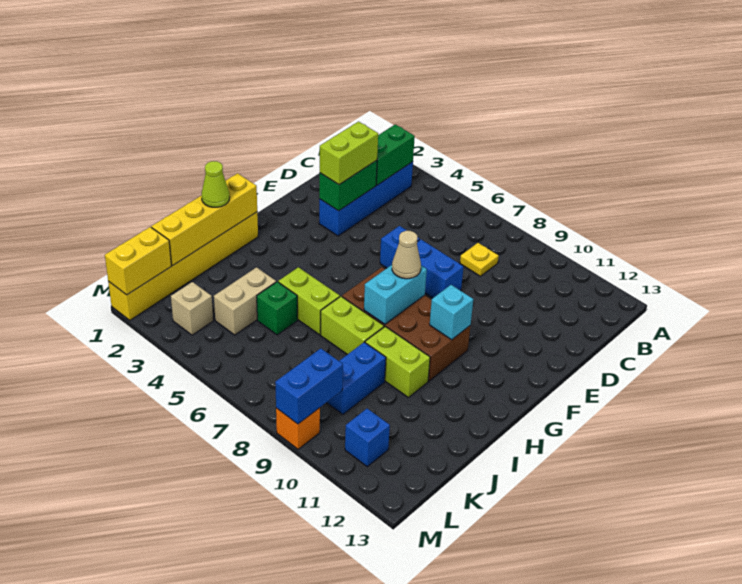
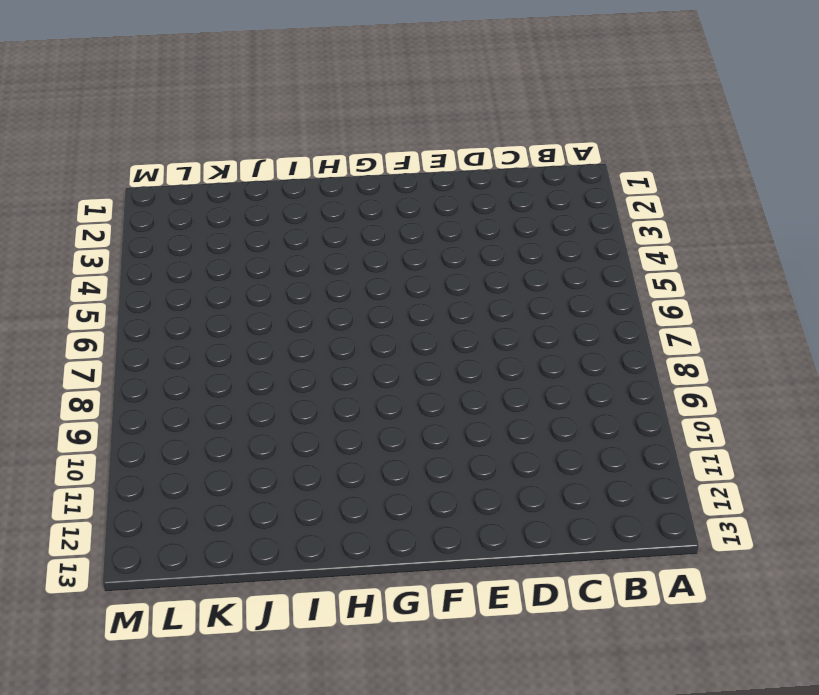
none -> blue brick B3:E3 level 1
none -> yellow plate C8 level 1
none -> blue brick E6 level 1

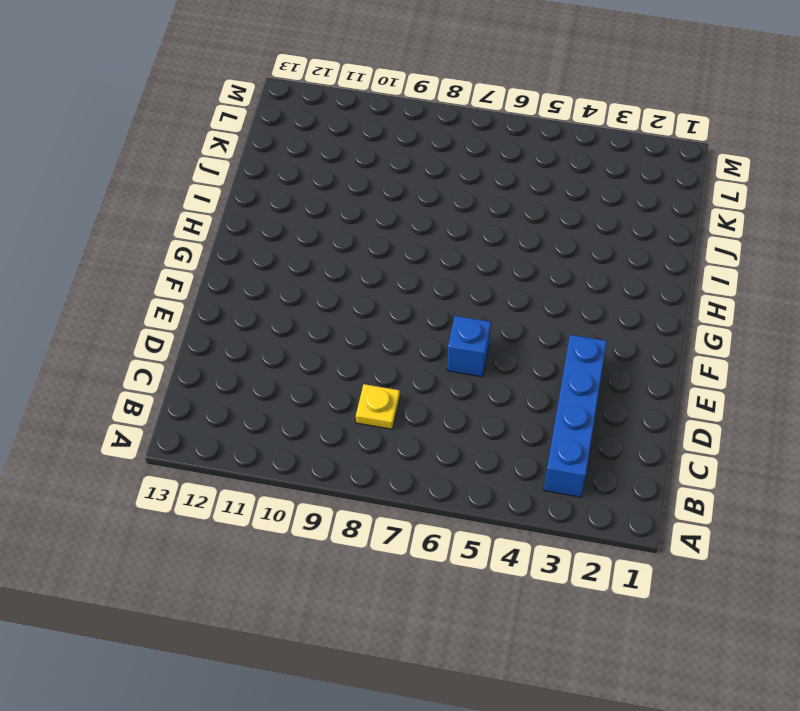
none -> blue brick E7:E8 level 1
none -> brown brick G7:H10 level 1
none -> yellow brick H1:M1 level 1

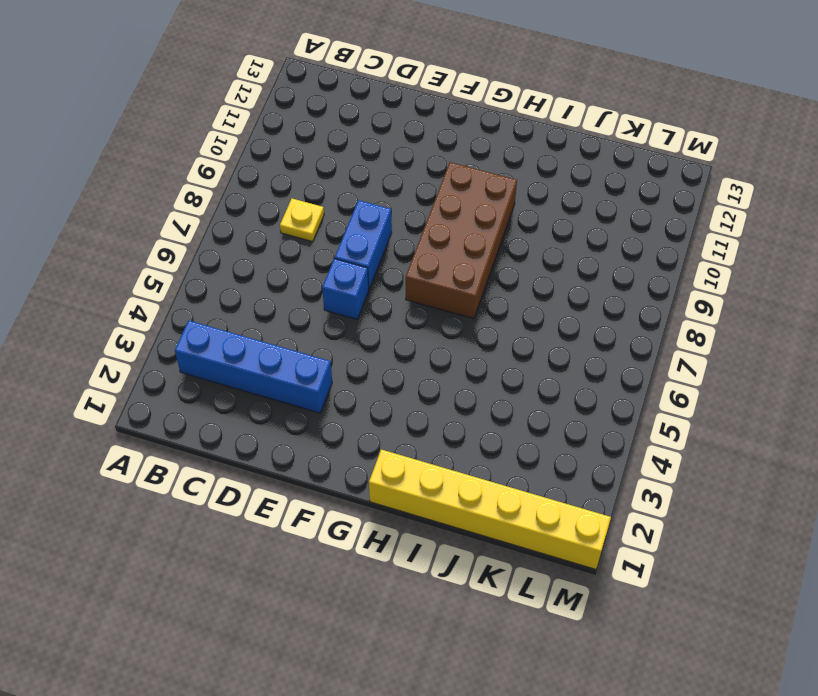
none -> lime brick I5:I6 level 1
none -> lime brick I7:I8 level 1
none -> lime brick I9:I10 level 1

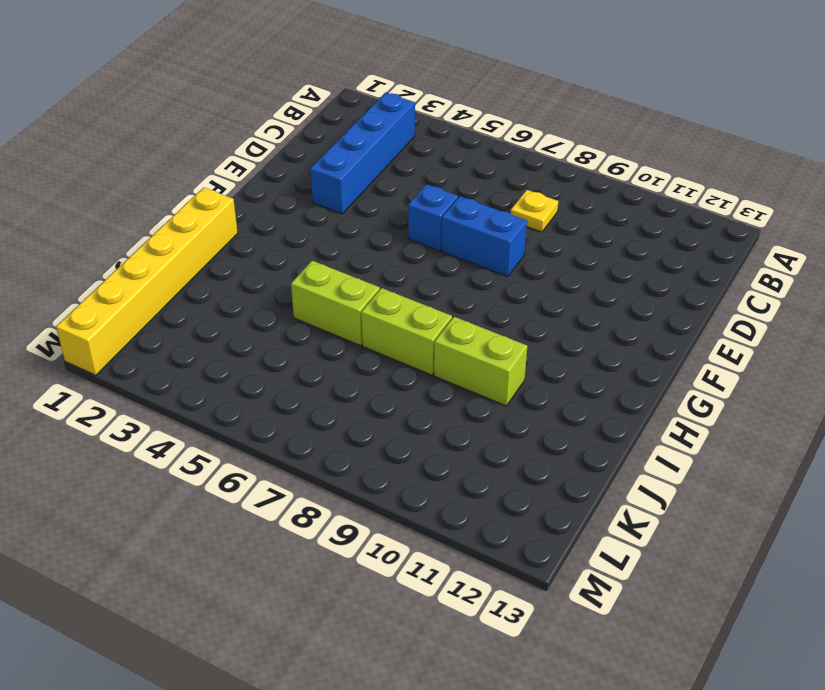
none -> brown brick G7:H10 level 1
none -> tan brick J4:K4 level 1
none -> green brick J5 level 1

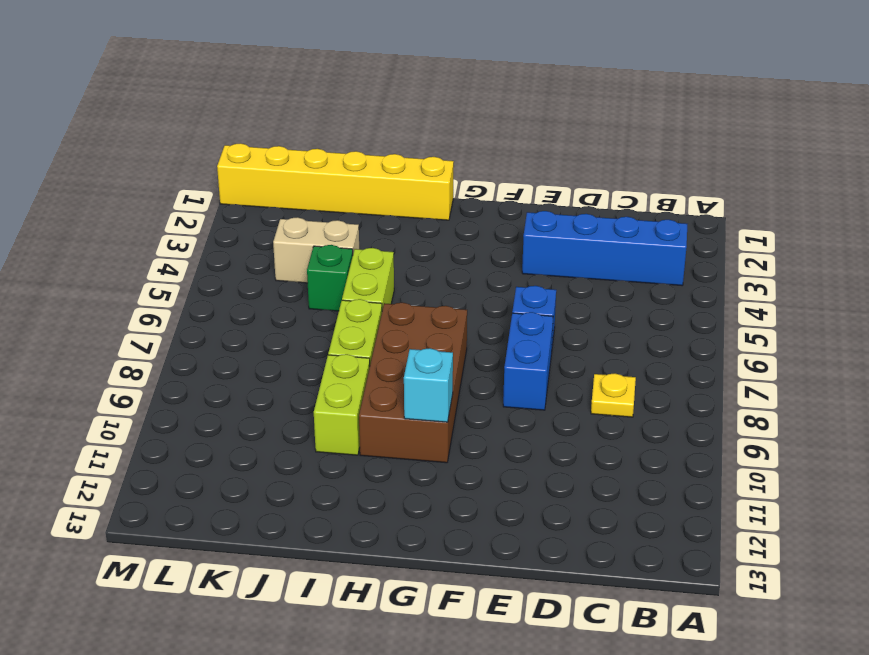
none -> blue brick J9:K9 level 1
none -> tan brick L3 level 1
none -> blue brick L11 level 1

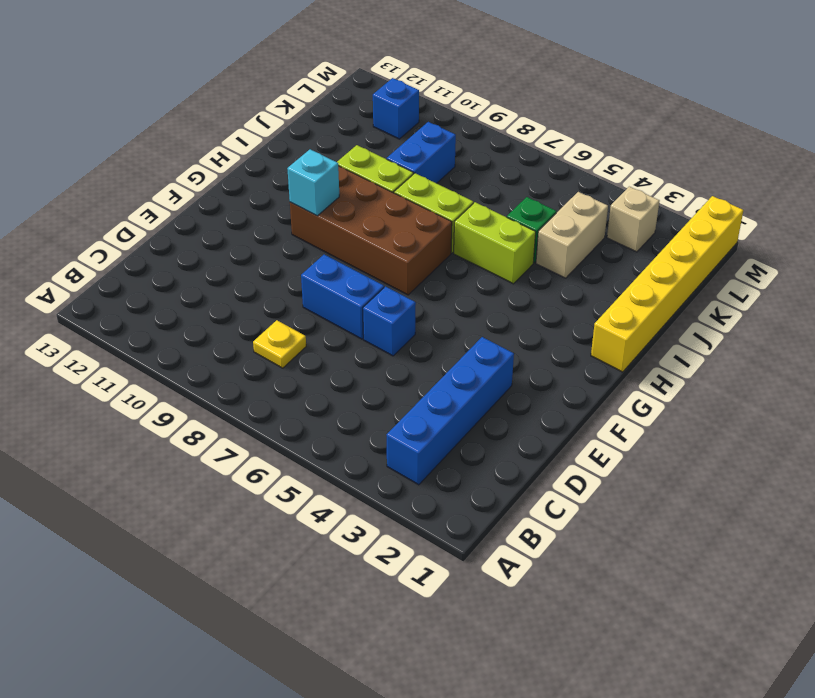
none -> orange brick M9 level 1
none -> green brick B3:C3 level 2
none -> green brick D3:E3 level 2

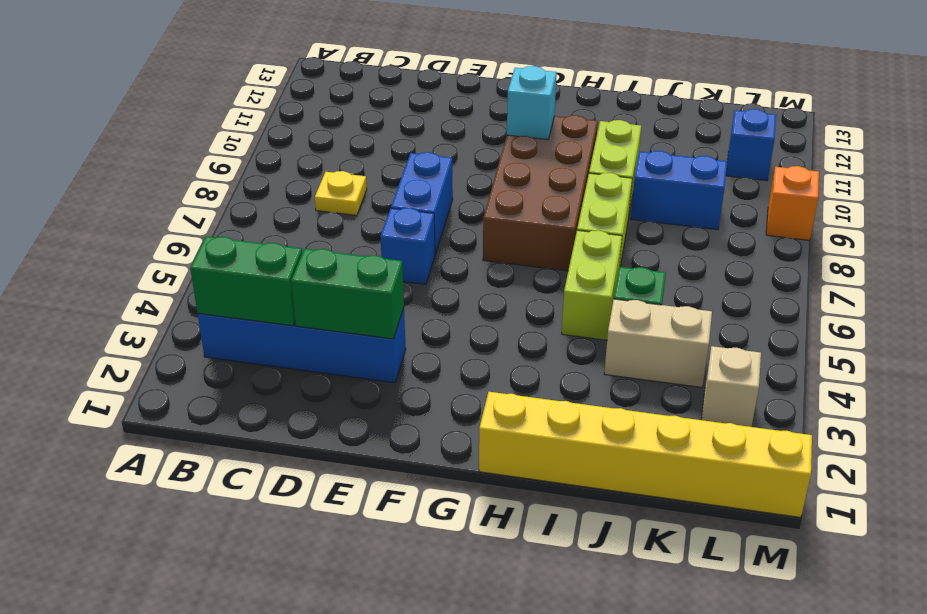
none -> cyan brick G8:H8 level 2
none -> yellow brick H1:K1 level 2
none -> yellow brick L1:M1 level 2

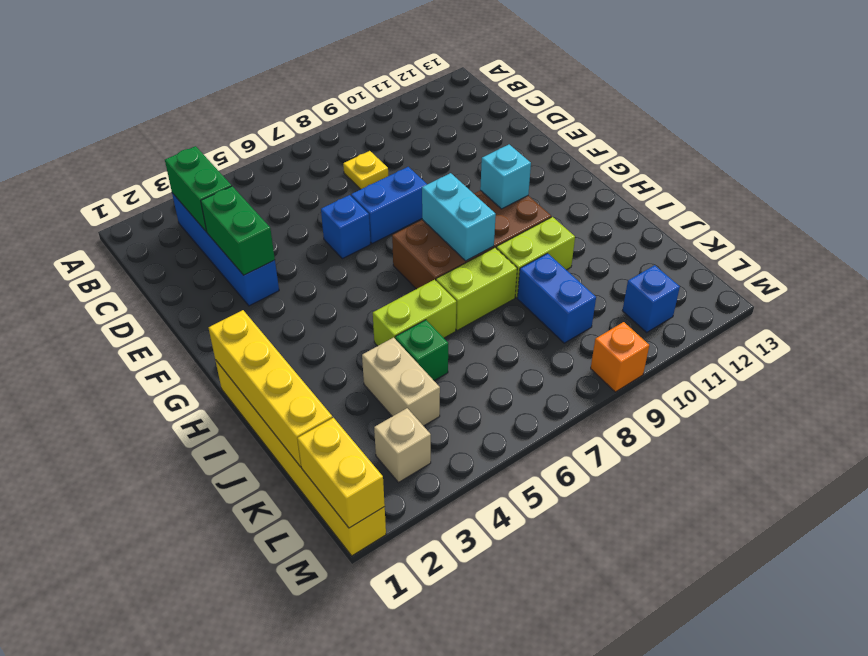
none -> blue brick L9:M9 level 2
none -> lime brick D3:E3 level 3
none -> tan cone G8 level 3

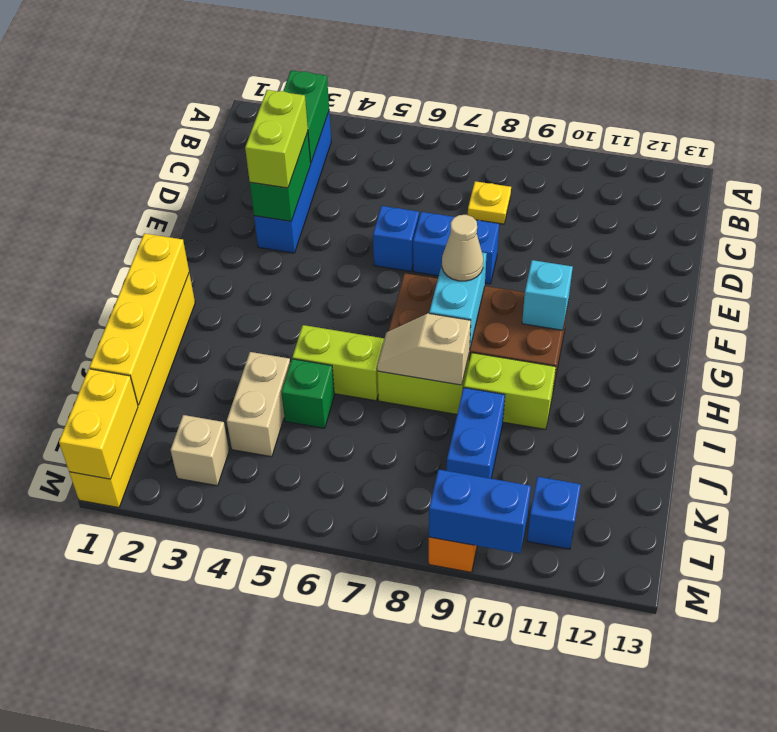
tan slope I7:I8 level 2 top 8 -> none
blue brick M9:M10 level 2 -> blue brick L9:M9 level 2
none -> lime cone I1 level 3

